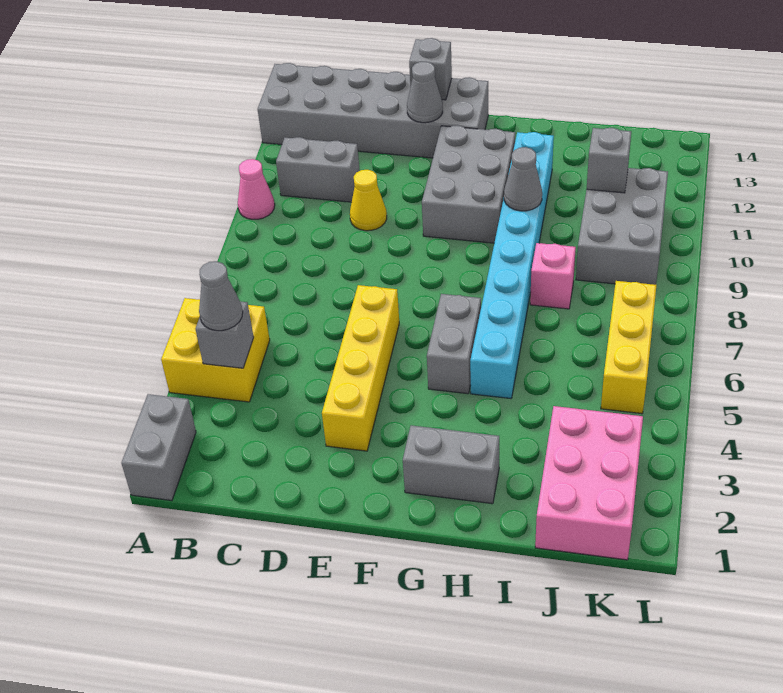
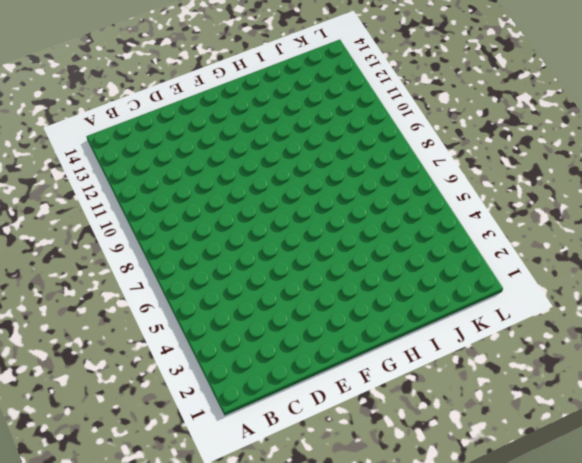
none -> grey brick A1:A2 level 1
none -> yellow brick A4:B5 level 1
none -> pink cone A10 level 1

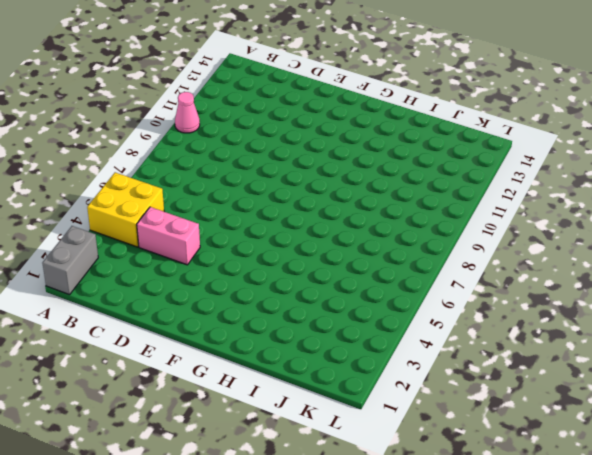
pink brick C4:D4 level 1 -> none
none -> grey brick A13:F14 level 1
none -> grey brick B11:C11 level 1
none -> yellow cone D10 level 1

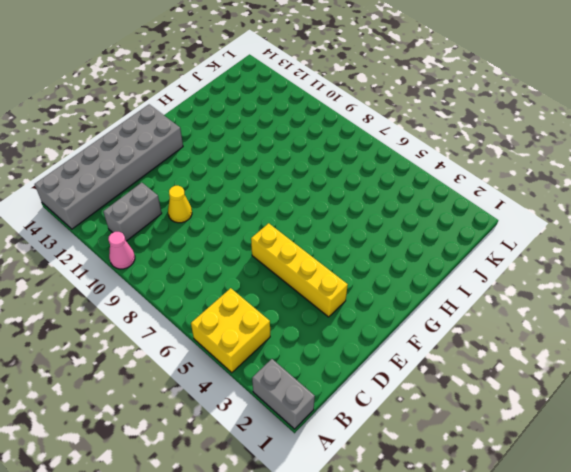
none -> grey brick F10:G12 level 1
none -> grey brick G2:H2 level 1
none -> grey brick G5:G6 level 1

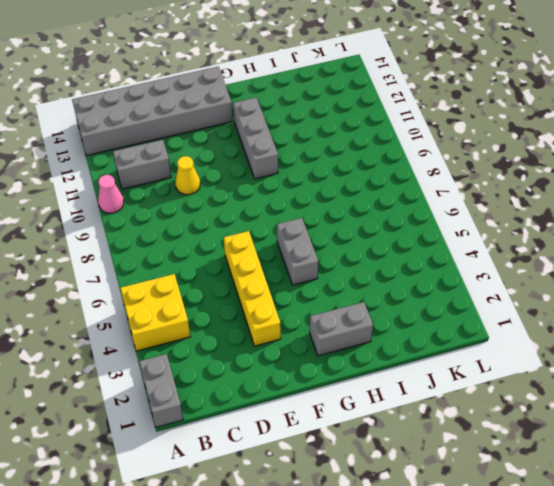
grey brick G10:G12 level 1 -> grey brick F10:G12 level 1
none -> cyan brick H5:H12 level 1
none -> pink brick I8 level 1
none -> pink brick J1:K3 level 1

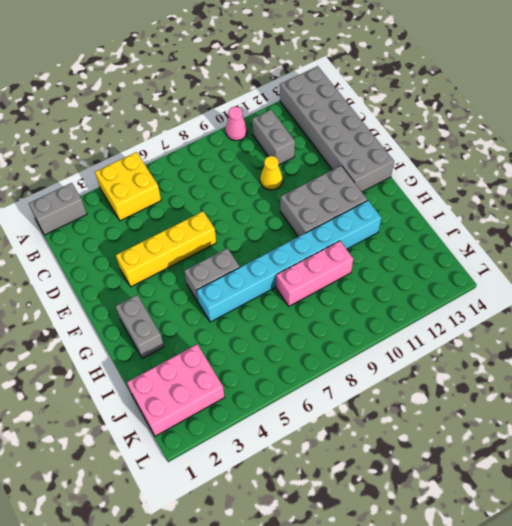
pink brick I8:I10 level 1 -> pink brick I8 level 1
none -> grey brick J9:K11 level 1
none -> yellow brick K5:K7 level 1
none -> grey brick B4 level 2

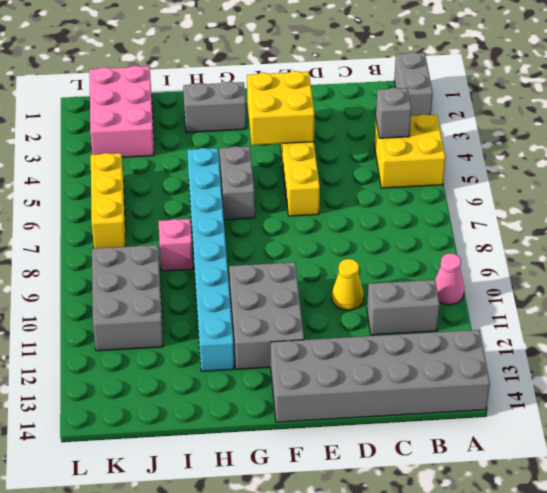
yellow brick E3:F4 level 2 -> none
none -> grey cone E13 level 2
none -> grey brick E14 level 2
none -> grey cone H10 level 2

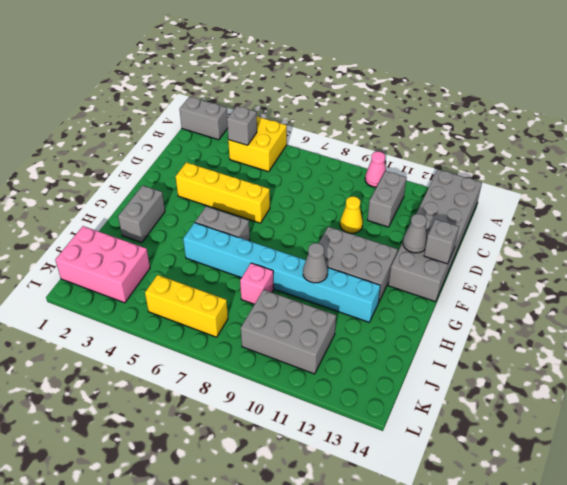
none -> grey brick J11 level 2
none -> grey cone B4 level 3

